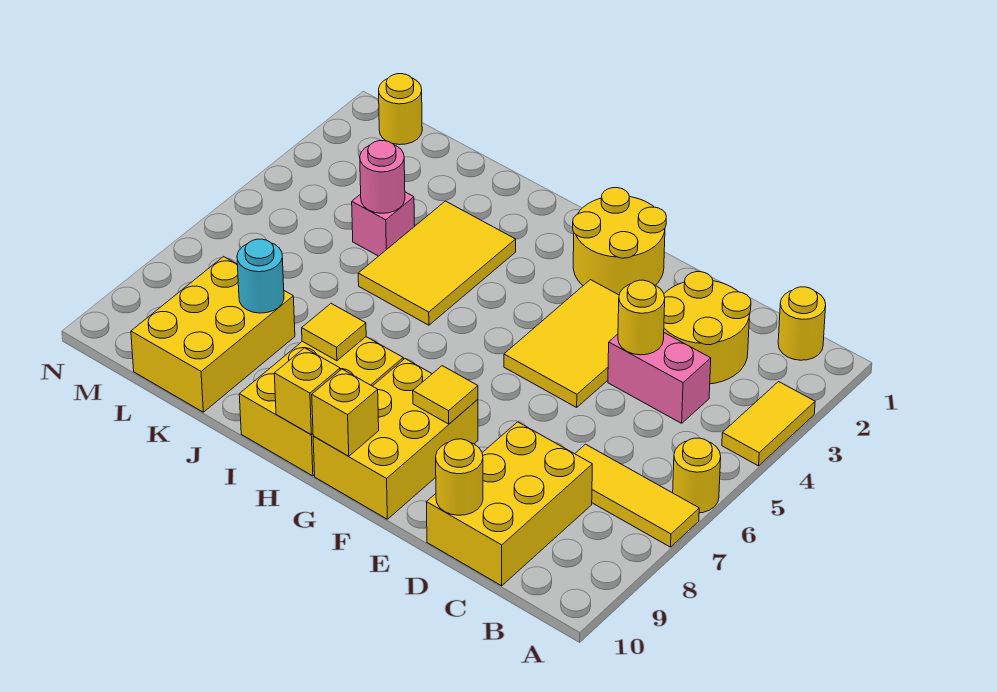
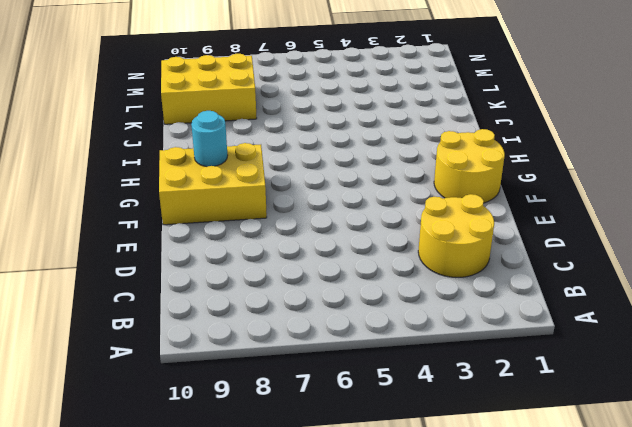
cyan round brick G9 level 2 -> cyan round brick K8 level 2
none -> yellow tile A3:A4 level 1
none -> yellow round brick A6 level 1
none -> yellow tile A7:C7 level 1

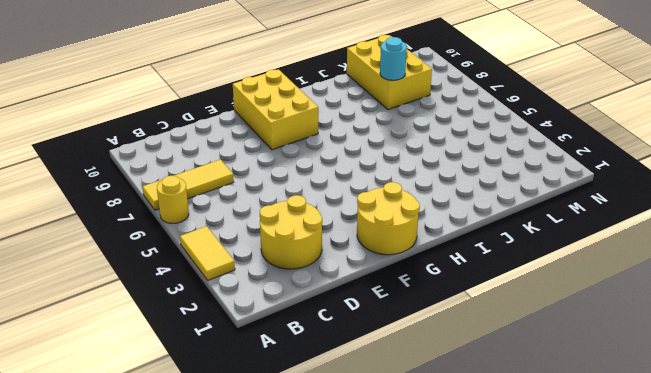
none -> yellow round brick B1 level 1
none -> pink brick C4:D4 level 1
none -> yellow brick C8:D10 level 1

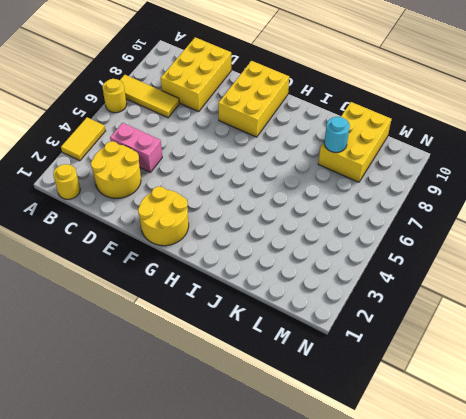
none -> yellow tile E3:F5 level 1
none -> yellow brick H8:I10 level 1
none -> yellow tile I3:J5 level 1

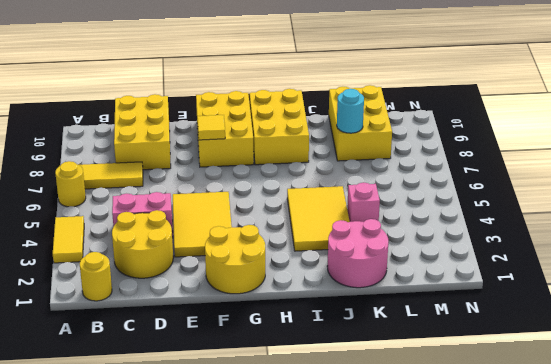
pink round brick J1:K2 level 1 -> none
none -> yellow round brick M1 level 1
none -> yellow round brick D4 level 2
none -> yellow round brick D10 level 2

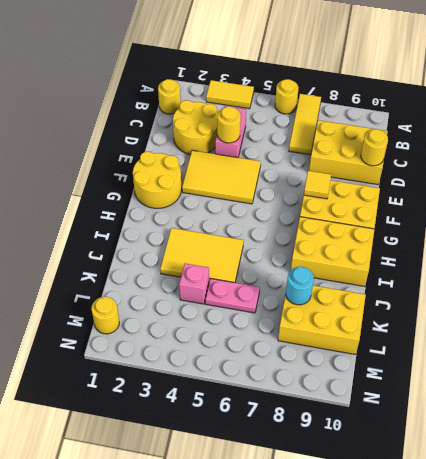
pink plate K5:K6 level 1 -> none
none -> yellow brick G10 level 2
none -> yellow brick H10 level 2
none -> yellow tile I8 level 2

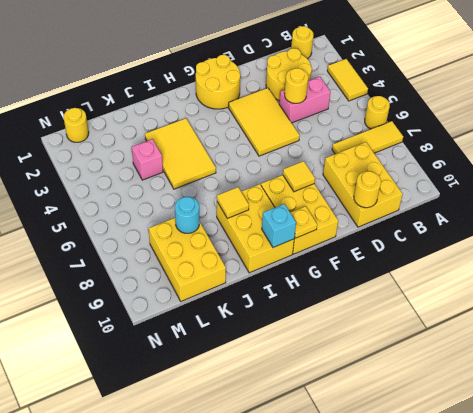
yellow plate G10 level 2 -> yellow brick G10 level 2
cyan brick H10 level 2 -> yellow brick H10 level 2
none -> pink round brick K4 level 2

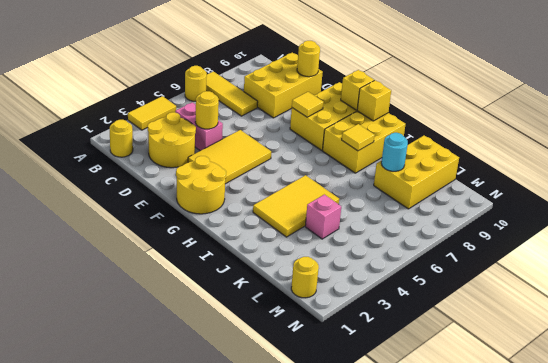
none -> pink round brick K4 level 2

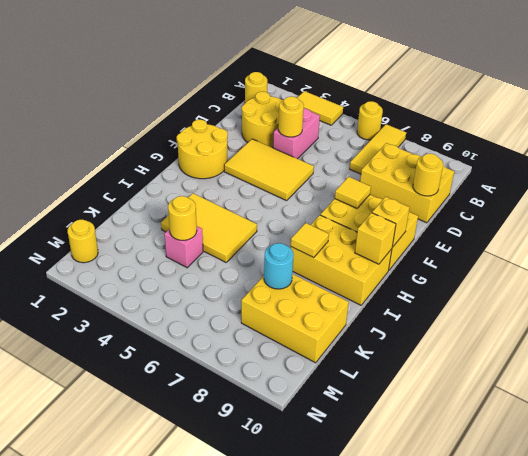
yellow round brick K4 level 2 -> pink round brick K4 level 2

